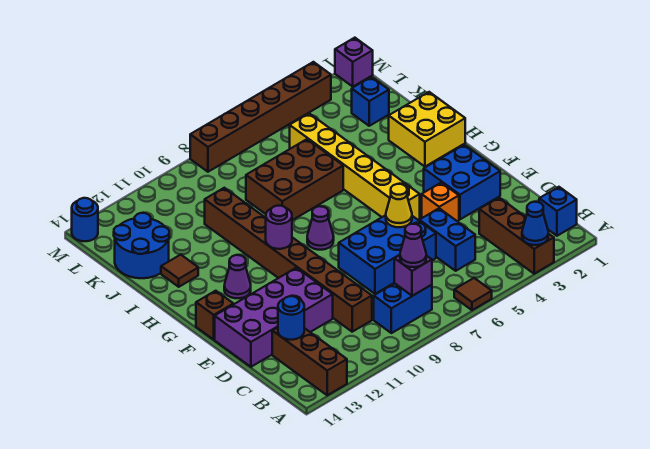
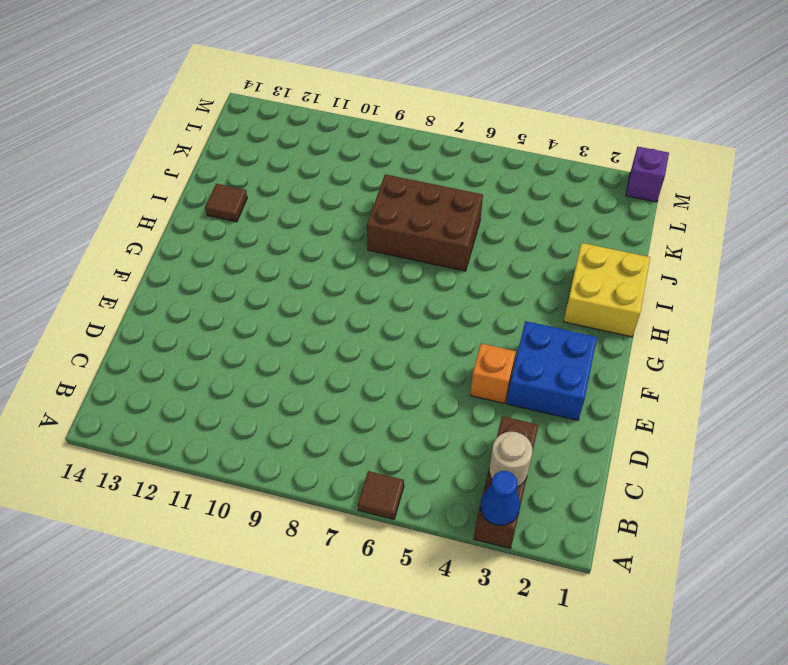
tan round brick B3 level 2 -> none
none -> brown brick A13:C13 level 1
none -> blue brick B1 level 1
none -> blue brick B8:B9 level 1

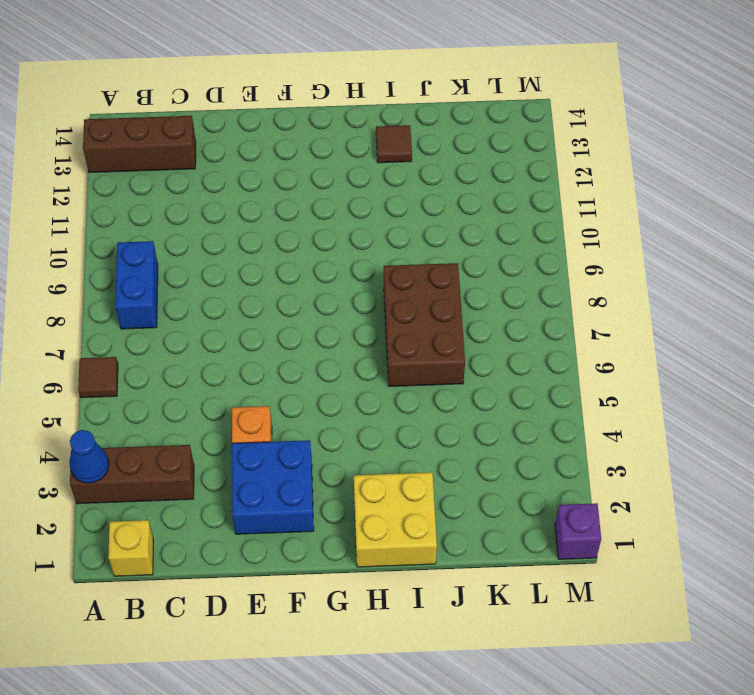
yellow brick B1 level 1 -> blue brick B1 level 1
none -> blue brick C5:D5 level 1
none -> brown brick C10:J10 level 1
none -> blue brick D6:E8 level 1

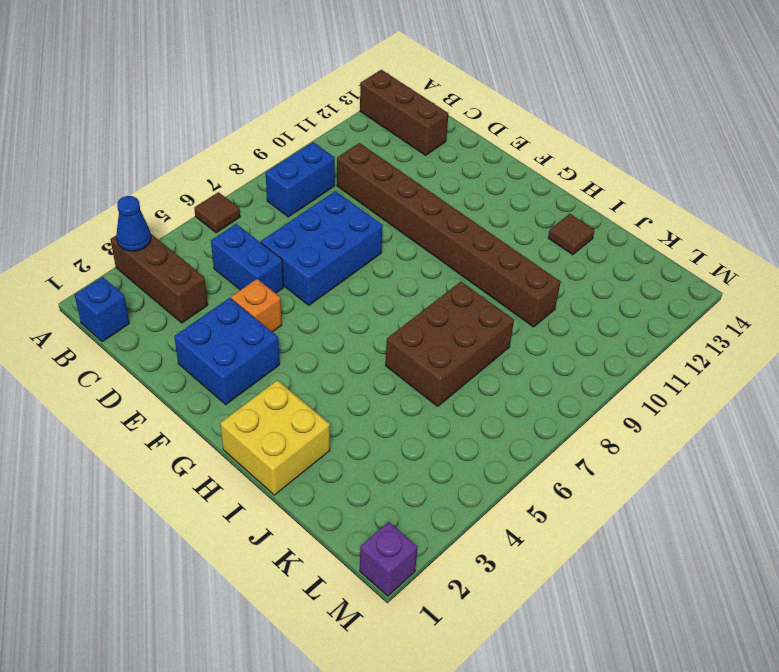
none -> purple brick D11:E14 level 1
none -> yellow brick F5:K5 level 1
none -> brown brick F14 level 1

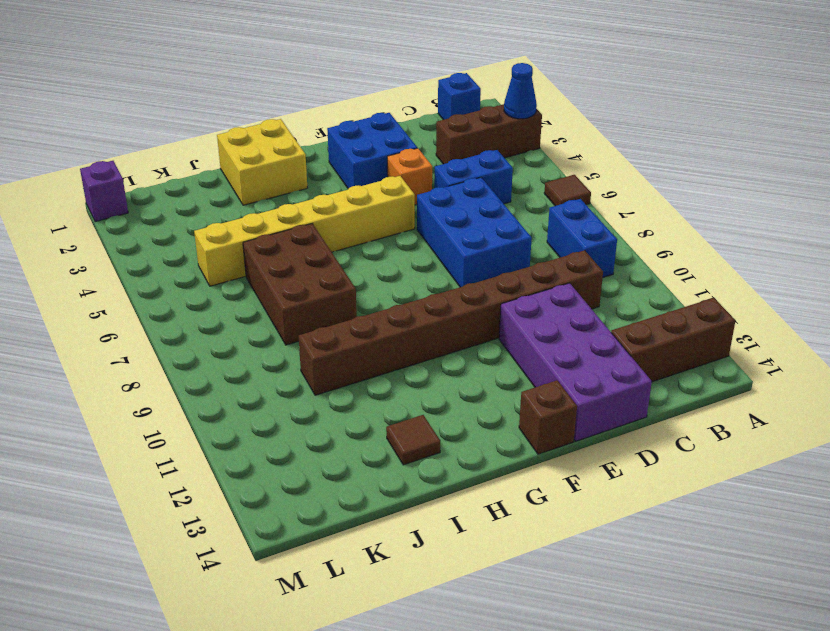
none -> purple cone G8 level 1
none -> purple cone G12 level 1
none -> blue round brick J13:K14 level 1

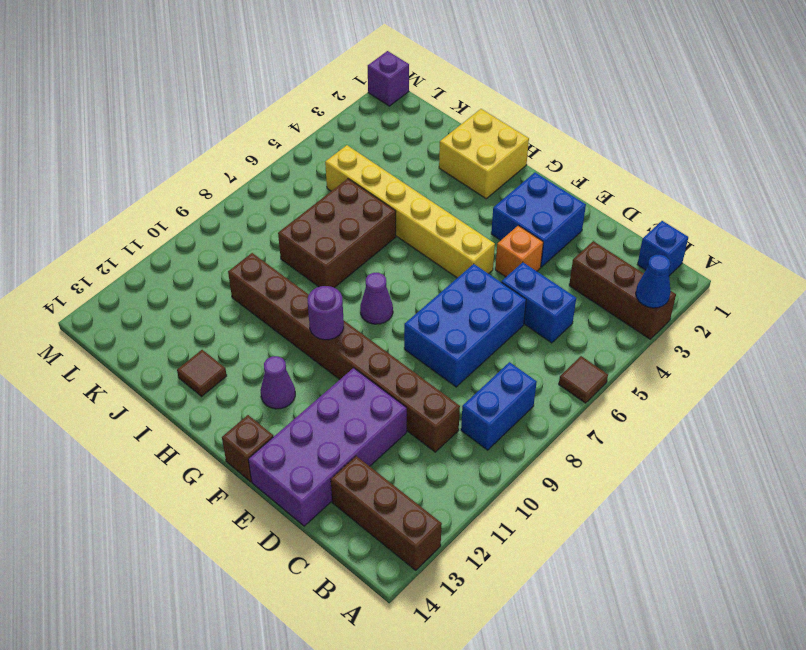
none -> blue round brick J13:K14 level 1
none -> blue brick K2 level 1
none -> brown brick M3:M8 level 1

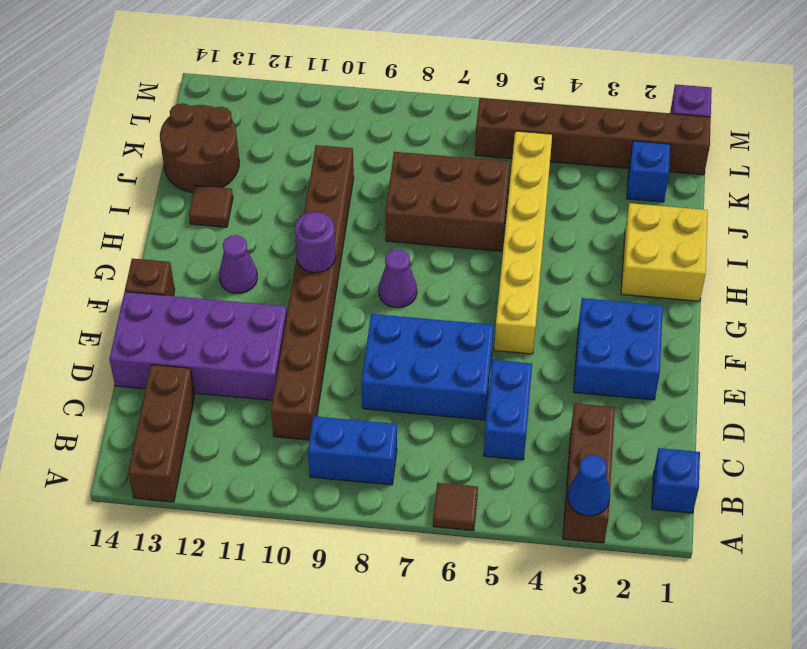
brown round brick J13:K14 level 1 -> blue round brick J13:K14 level 1
brown brick L1:L6 level 1 -> brown brick M3:M8 level 1
none -> orange brick E4 level 1
none -> blue round brick M14 level 1
none -> purple brick B8 level 2

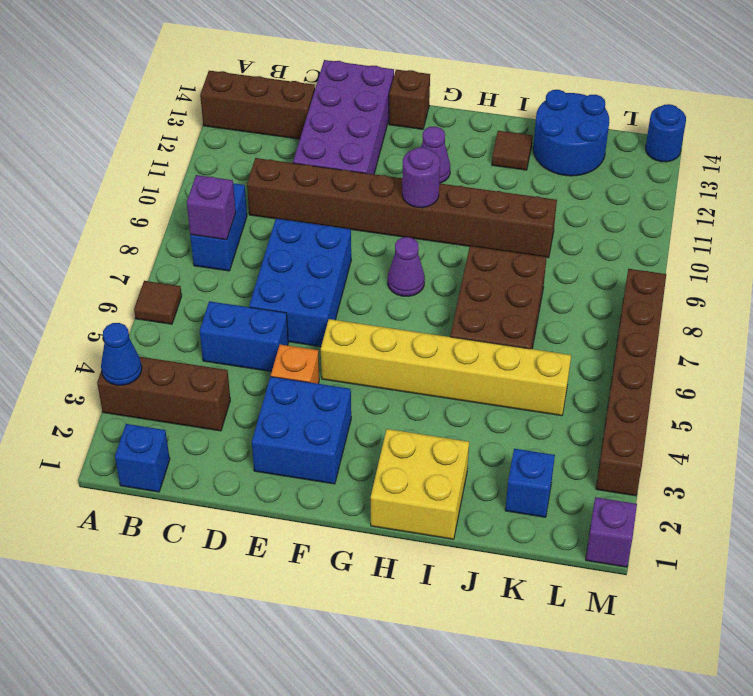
none -> blue round brick C13 level 2
none -> yellow cone E6 level 2
none -> purple cone B8 level 3

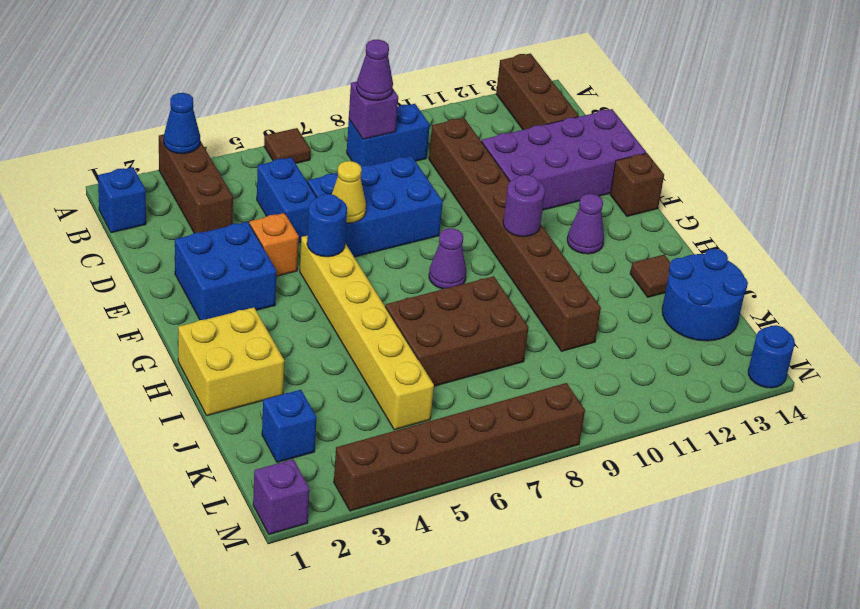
blue round brick F5 level 2 -> blue round brick C13 level 2

